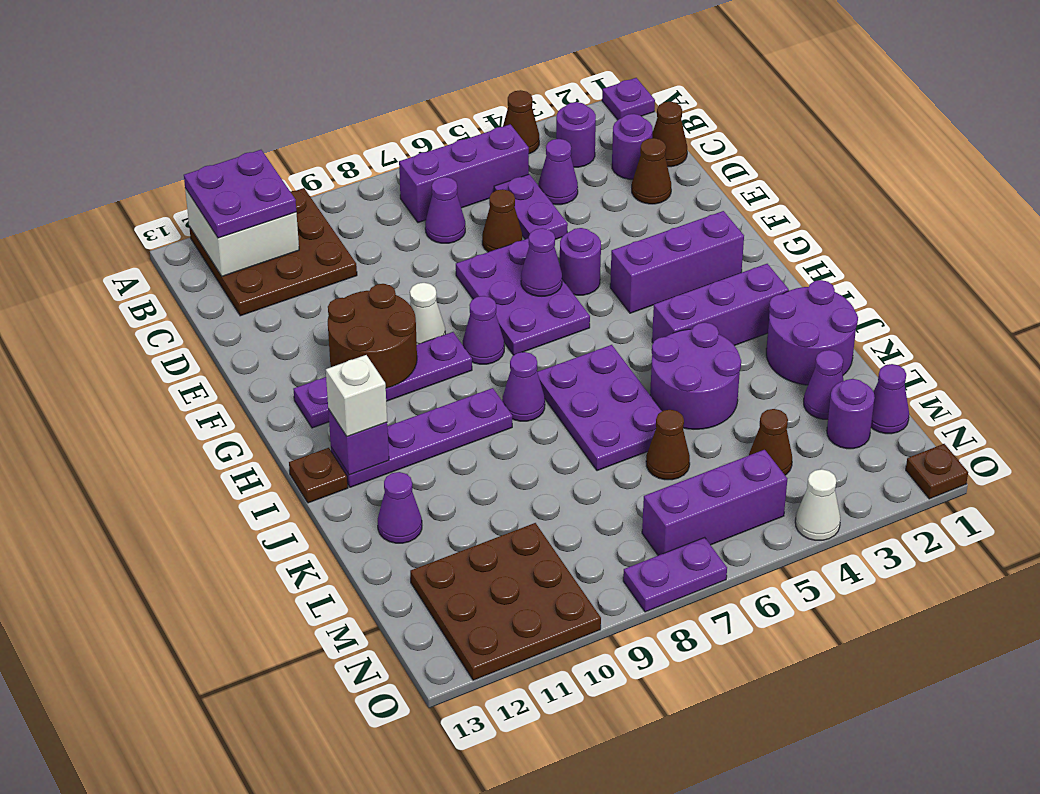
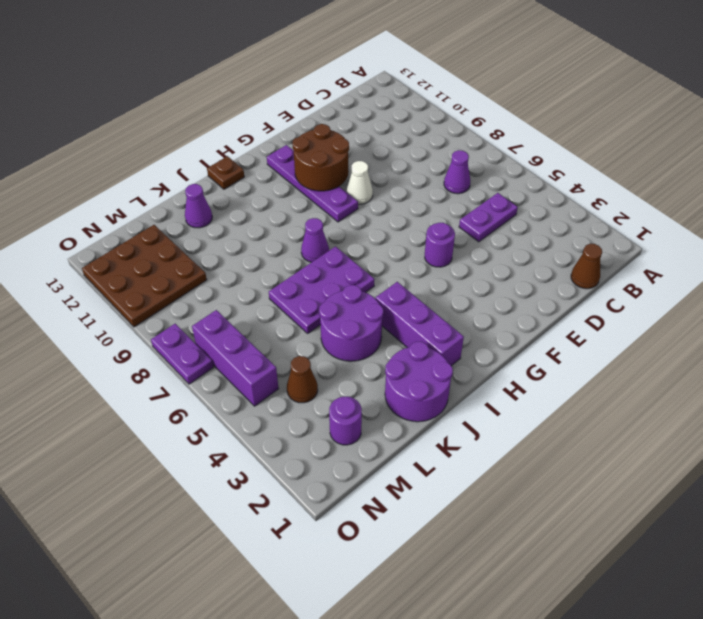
none -> purple plate A1 level 1
none -> brown cone A4 level 1
none -> brown plate A10:C12 level 1
none -> purple round brick B3 level 1

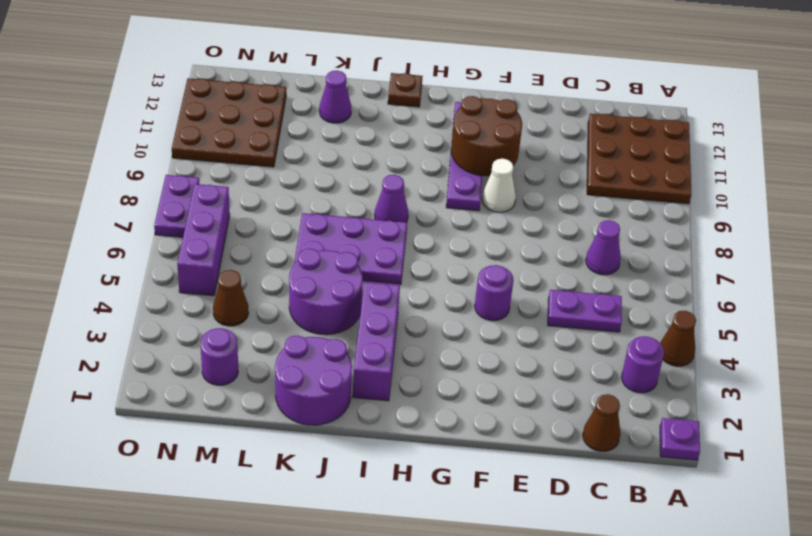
none -> purple brick B5:B7 level 1
none -> purple round brick C2 level 1
none -> purple cone C4 level 1
none -> brown cone D2 level 1

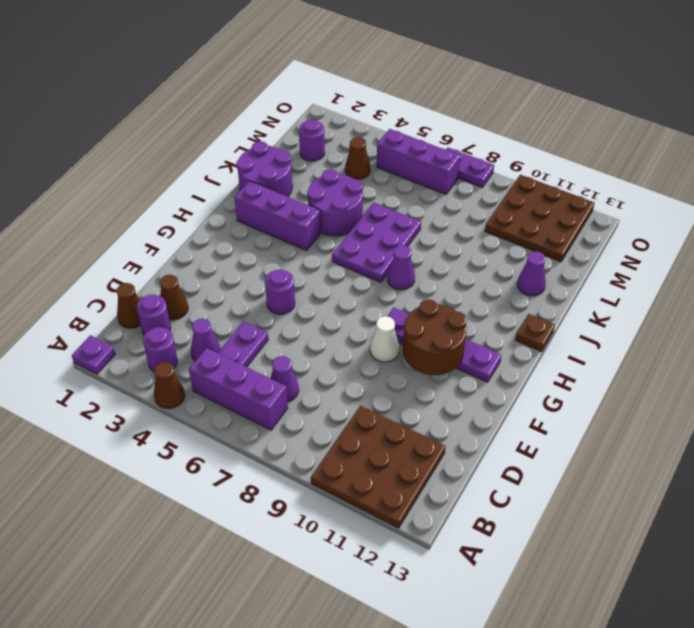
none -> brown cone D6 level 1
none -> purple plate E6:G7 level 1
none -> purple brick G2:G4 level 1
none -> purple cone G8 level 1

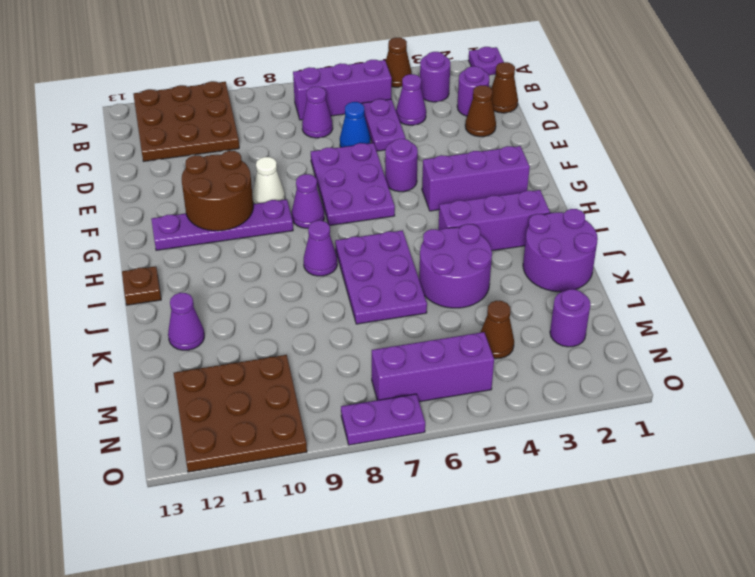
blue cone D6 level 1 -> brown cone D6 level 1
none -> purple plate I9:I12 level 1
none -> purple cone L2 level 1
none -> brown cone L6 level 1
none -> purple cone M1 level 1

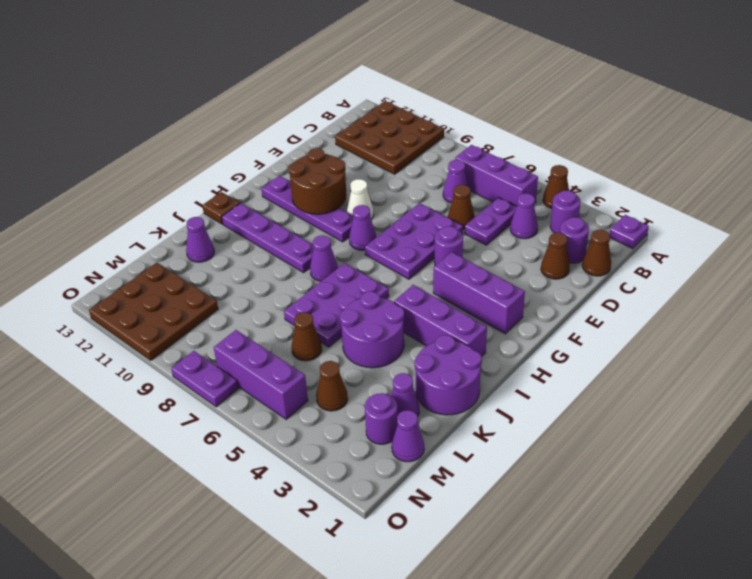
none -> brown plate O1 level 1
none -> white cone O4 level 1
none -> white brick A11:B12 level 2
none -> purple cone F6 level 2

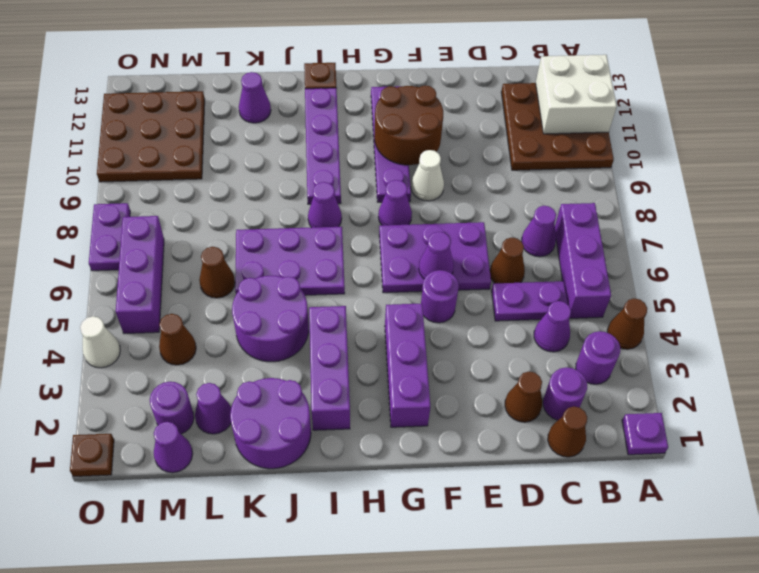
none -> purple brick I12 level 2
none -> purple plate A11:B12 level 3
none -> white brick I12 level 3

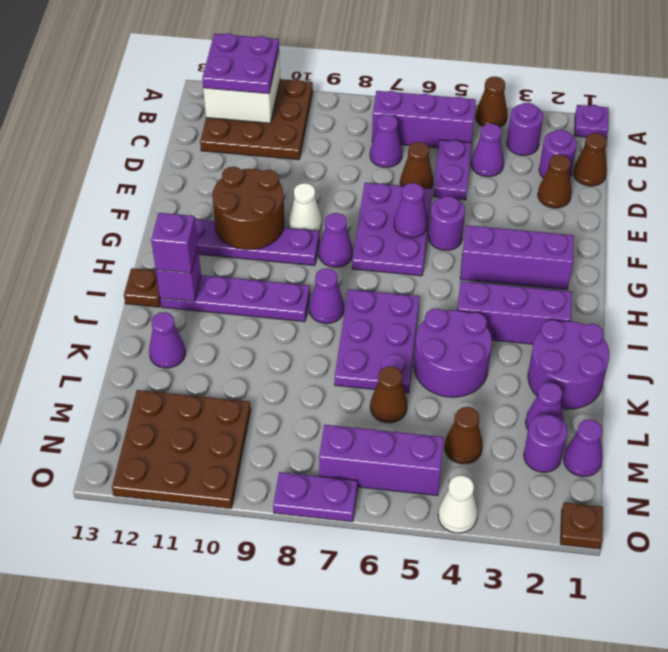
purple brick I12 level 3 -> white brick I12 level 3

